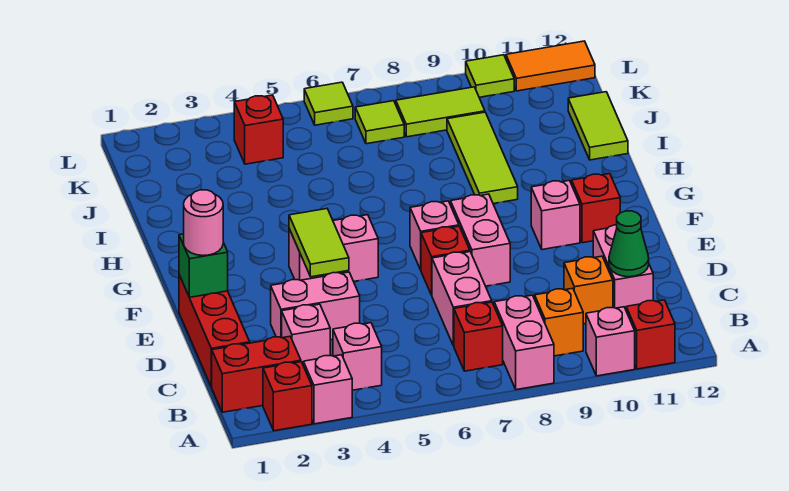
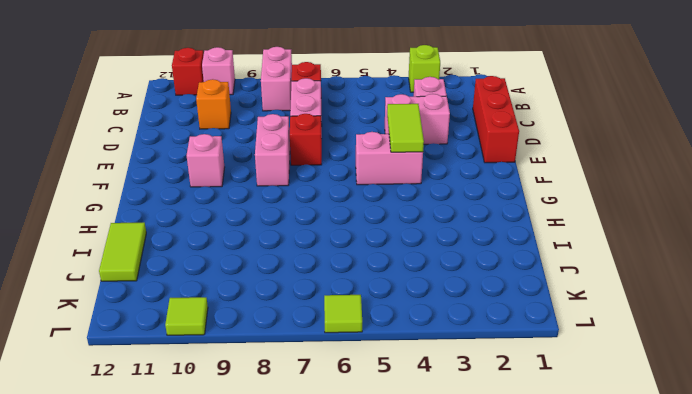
lime brick A3 level 1 -> pink brick A3 level 1
none -> red brick A2 level 1
none -> red brick B1:B2 level 1
none -> pink brick B4 level 1
none -> orange brick B9 level 1

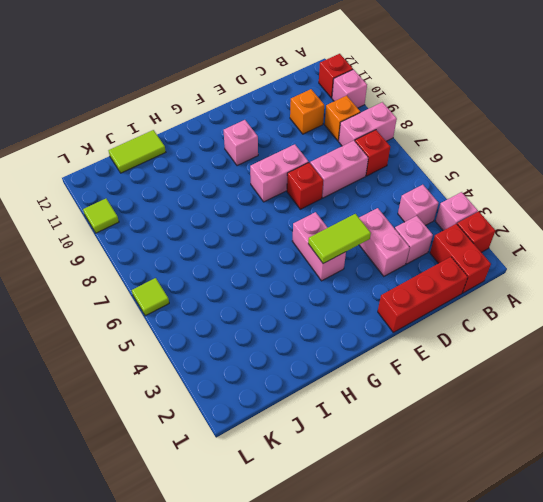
none -> pink brick C11:D11 level 1
none -> pink brick F7 level 1
none -> red brick F11 level 1
none -> lime tile H9:J9 level 1

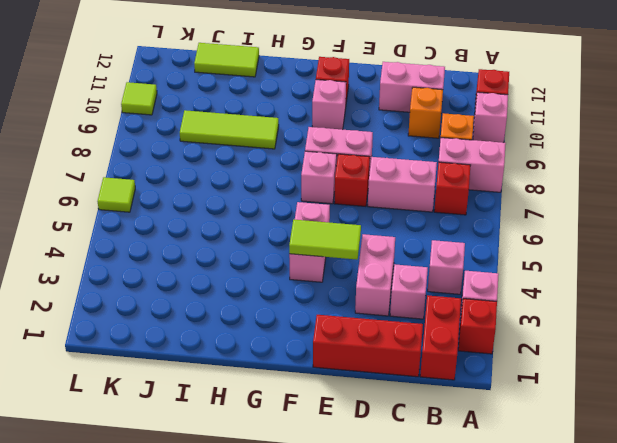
none -> red brick K4 level 1
none -> lime tile K7 level 1
none -> lime tile K8:K9 level 1
none -> orange tile L11:L12 level 1

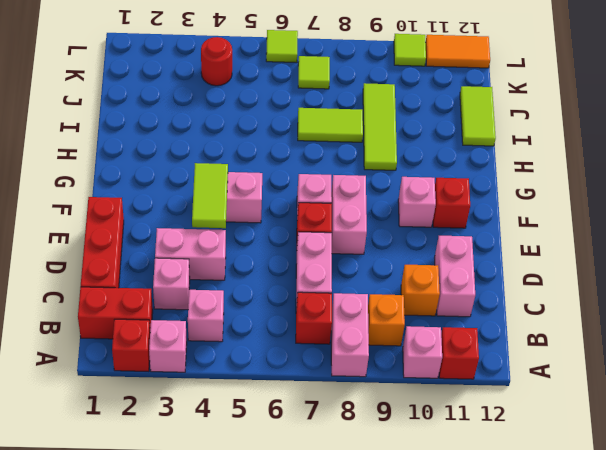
lime tile I7:I8 level 1 -> lime tile K8:K9 level 1
red round brick K4 level 1 -> red brick K4 level 1
none -> green cone C11 level 2
none -> green brick E1 level 2
none -> pink round brick E1 level 3

